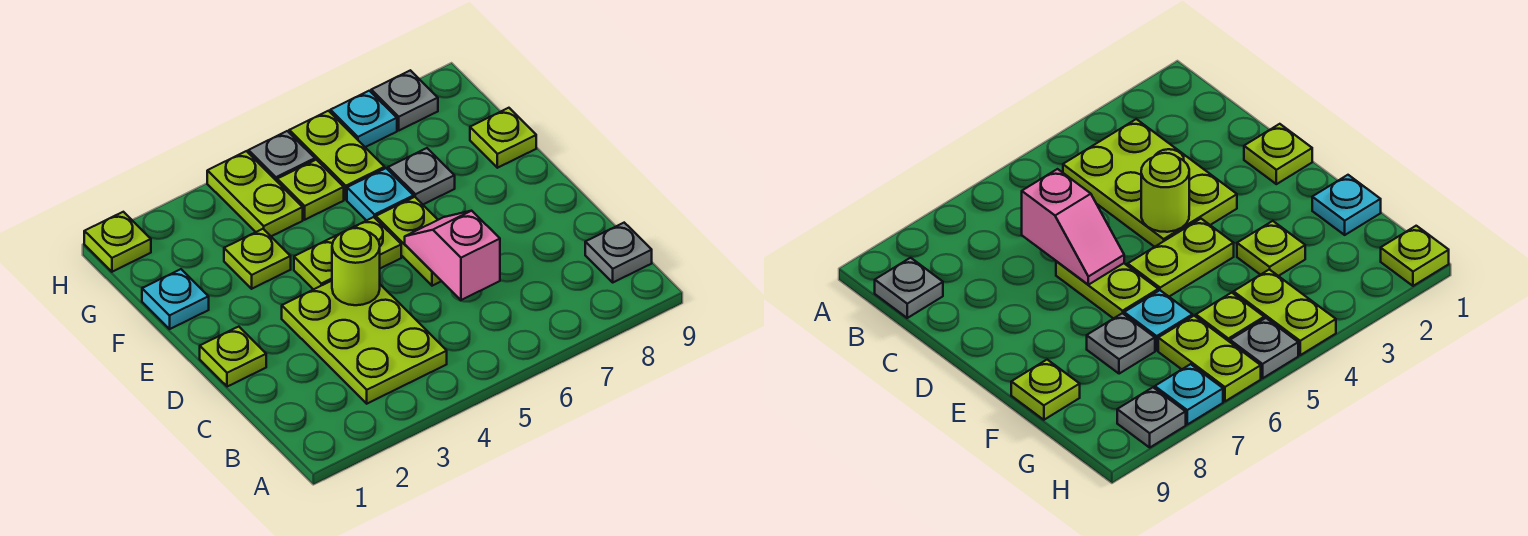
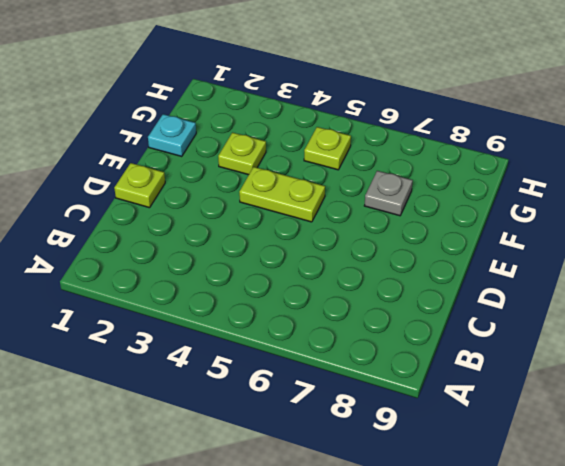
none -> lime plate B3:D4 level 1
none -> grey plate B9 level 1
none -> lime plate D6:E6 level 1

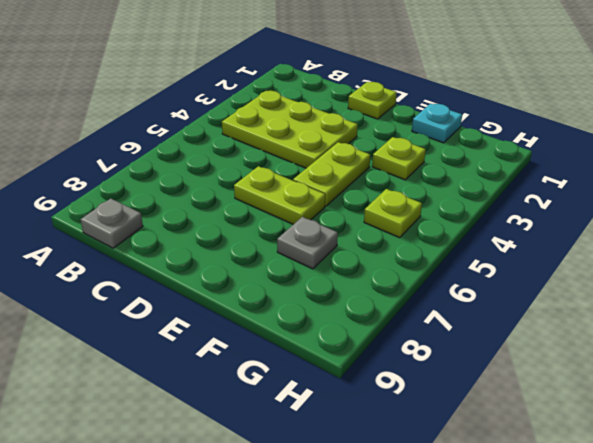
none -> cyan plate F6 level 1
none -> lime plate F9 level 1
none -> lime plate G4:H4 level 1

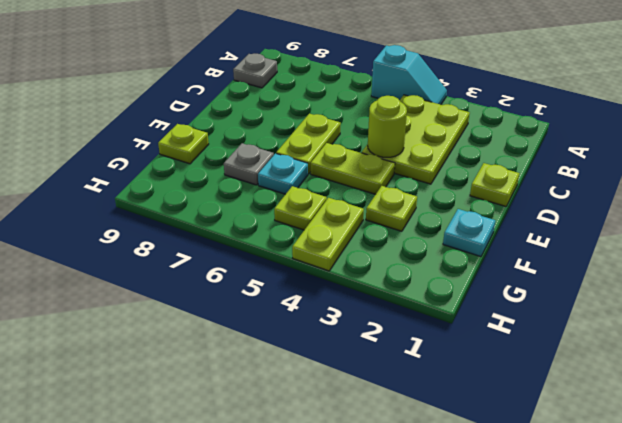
cyan slope A4:A5 level 1 top 5 -> none
none -> lime plate G6:H6 level 1
none -> lime plate H1 level 1
none -> grey plate H5 level 1

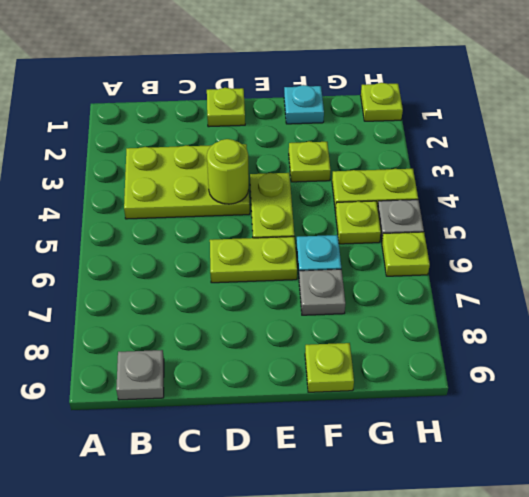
lime plate H6 level 1 -> lime plate G6:H6 level 1
none -> cyan plate H7 level 1
none -> grey plate H8 level 1
none -> pink slope C6:D6 level 2 top C

